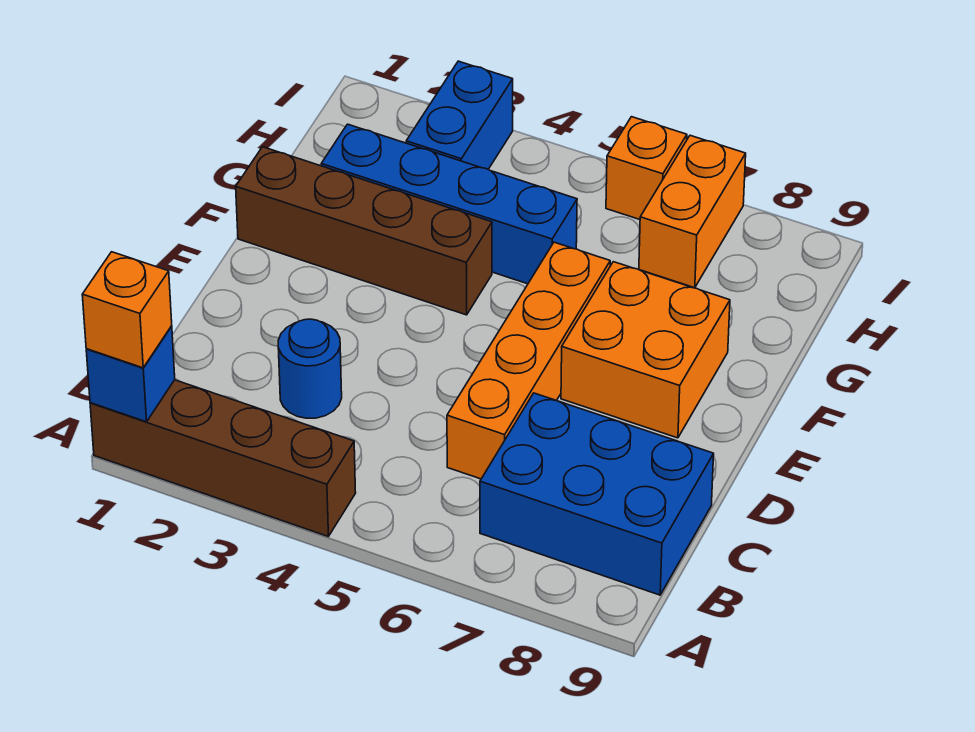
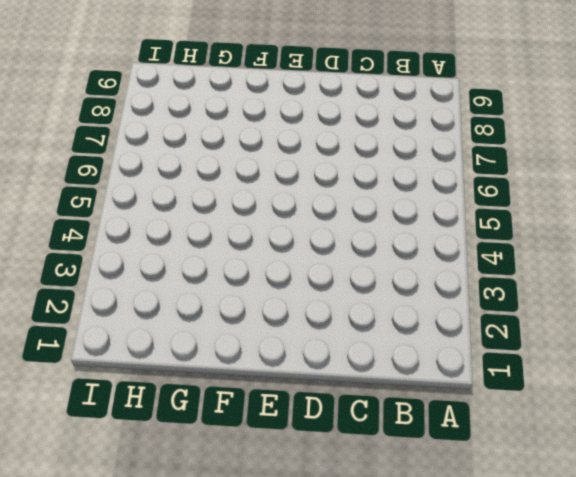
none -> brown brick A1:A4 level 1
none -> blue brick B7:C9 level 1
none -> blue round brick C3 level 1

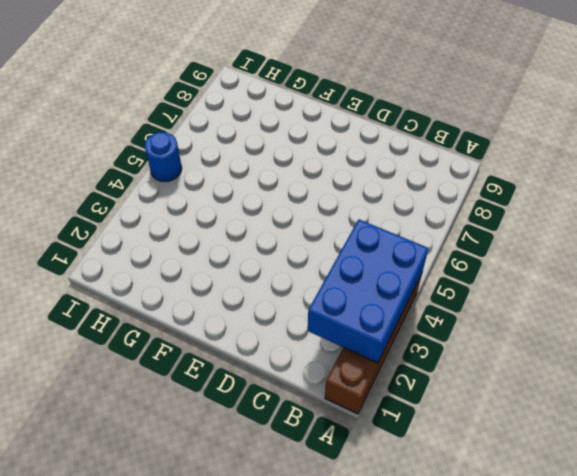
blue brick A2:B4 level 2 -> blue brick B7:C9 level 1
blue round brick I5 level 1 -> blue round brick C3 level 1
none -> orange brick C6:F6 level 1
none -> orange brick E7:F8 level 1
none -> brown brick F1:F4 level 1

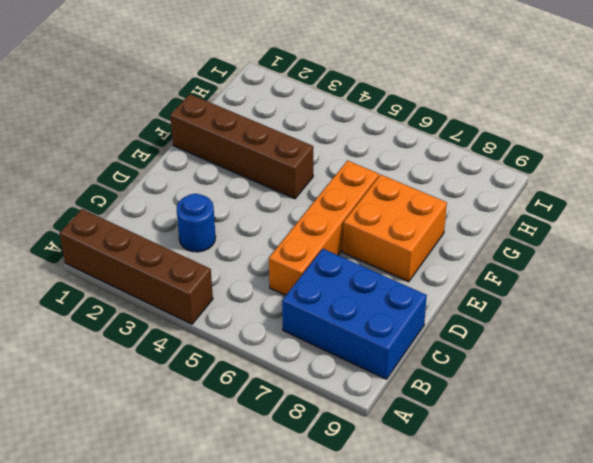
none -> blue brick G2:G5 level 1
none -> blue brick H3:I3 level 1
none -> orange brick H7:I7 level 1

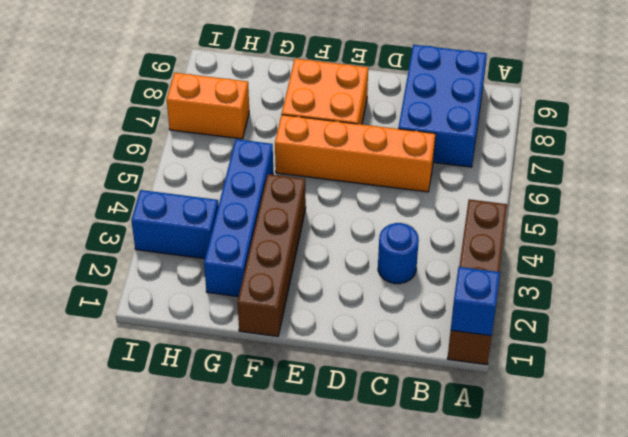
none -> orange brick I6 level 1
none -> orange brick A1 level 3

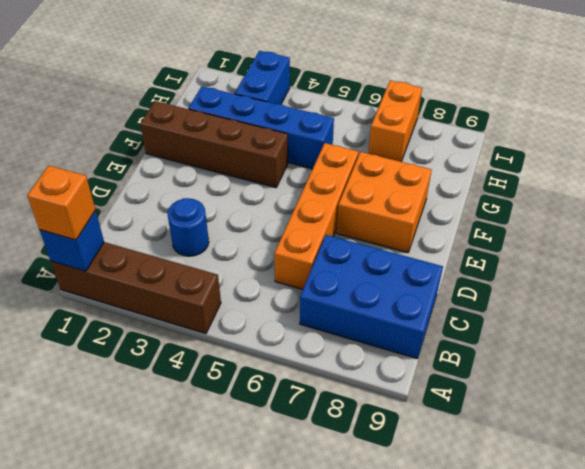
none -> orange brick I6 level 1

